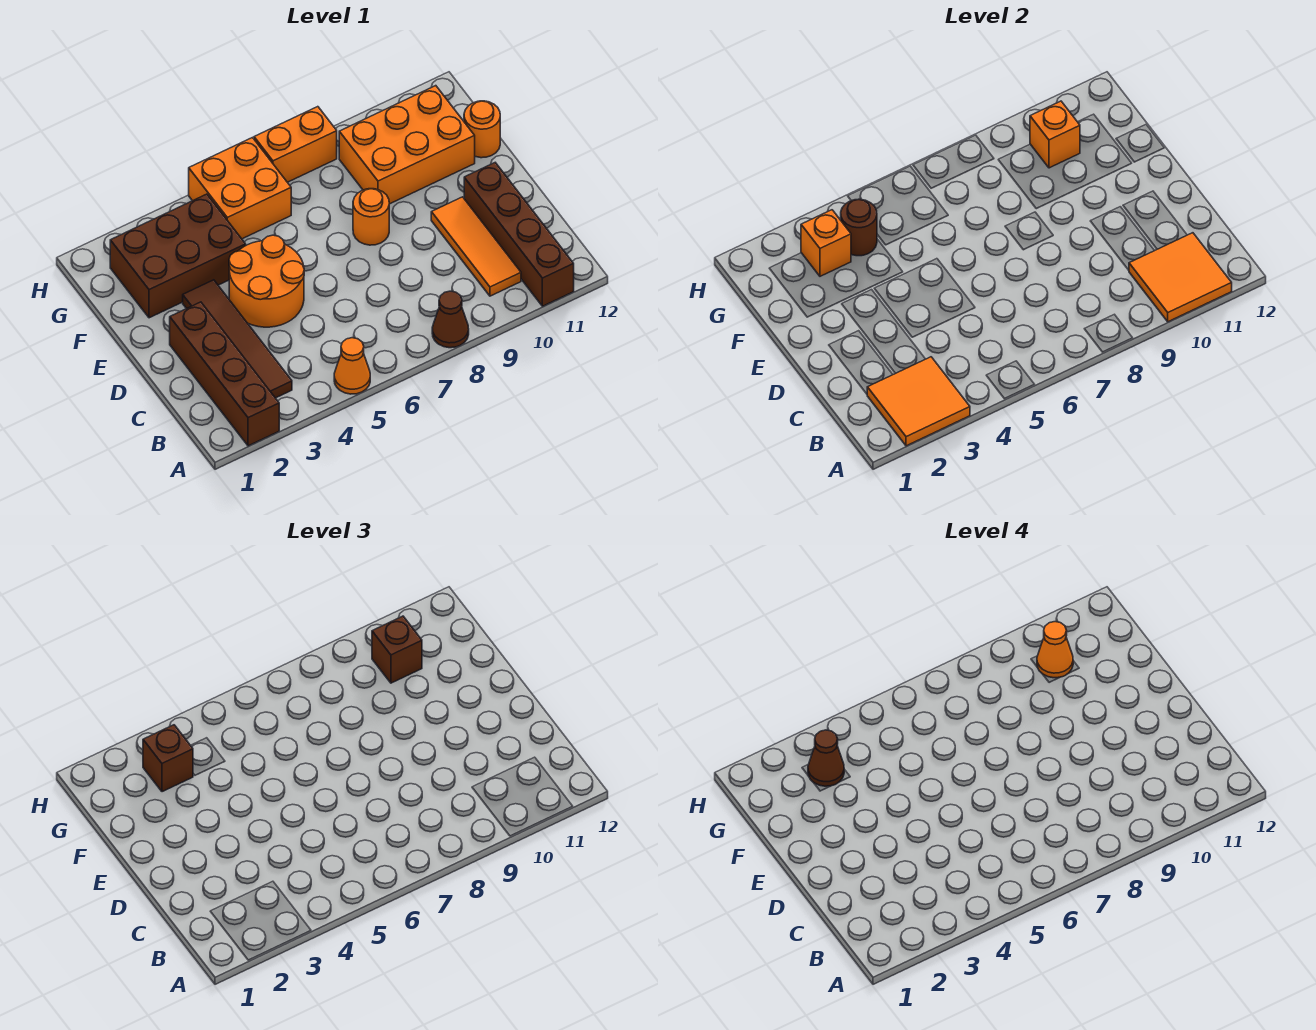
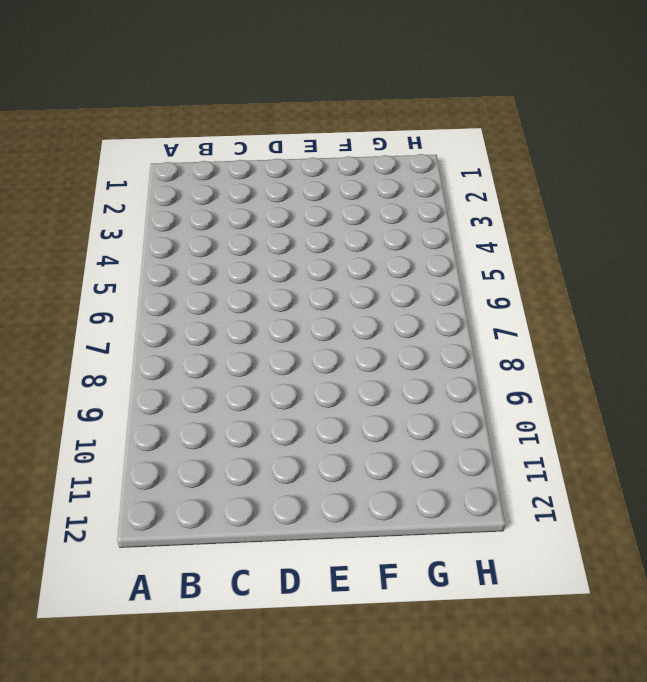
none -> brown brick A2:D2 level 1
none -> orange cone A5 level 1
none -> brown cone A8 level 1

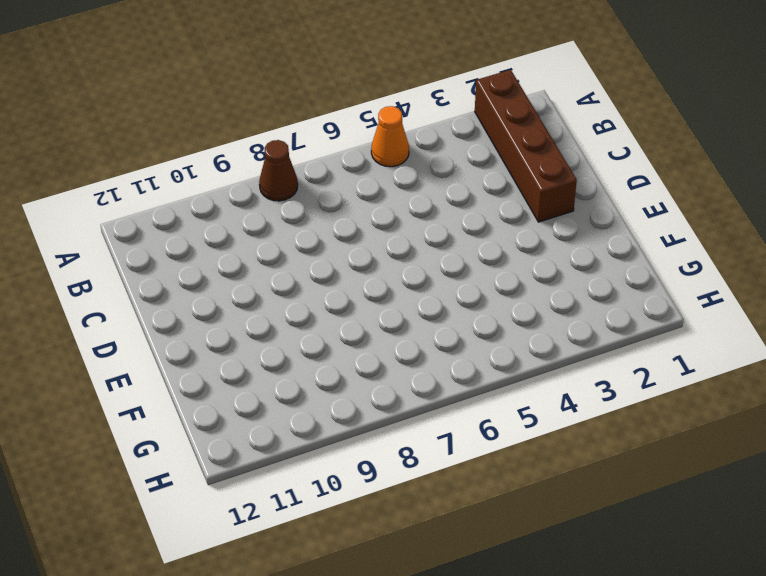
none -> brown brick A11:D11 level 1
none -> brown tile B3:E3 level 1
none -> orange tile B10:D10 level 1

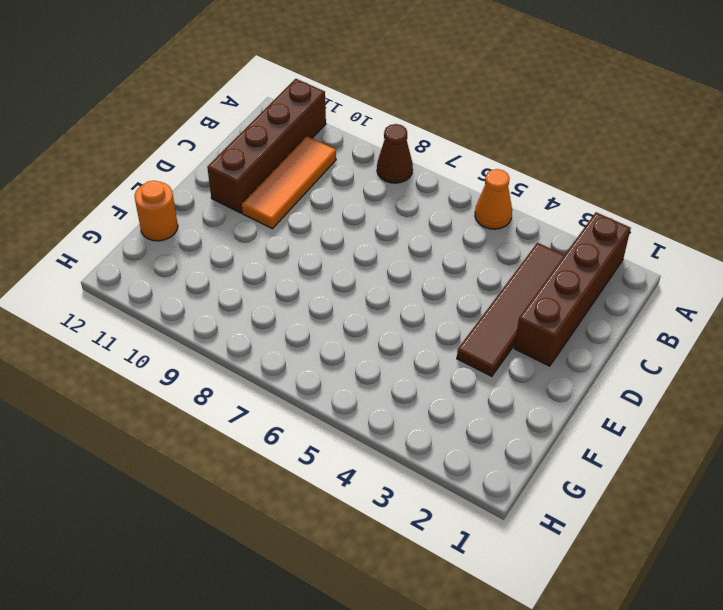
none -> orange round brick D4:E5 level 1
none -> orange round brick E8 level 1
none -> brown brick F2:G4 level 1

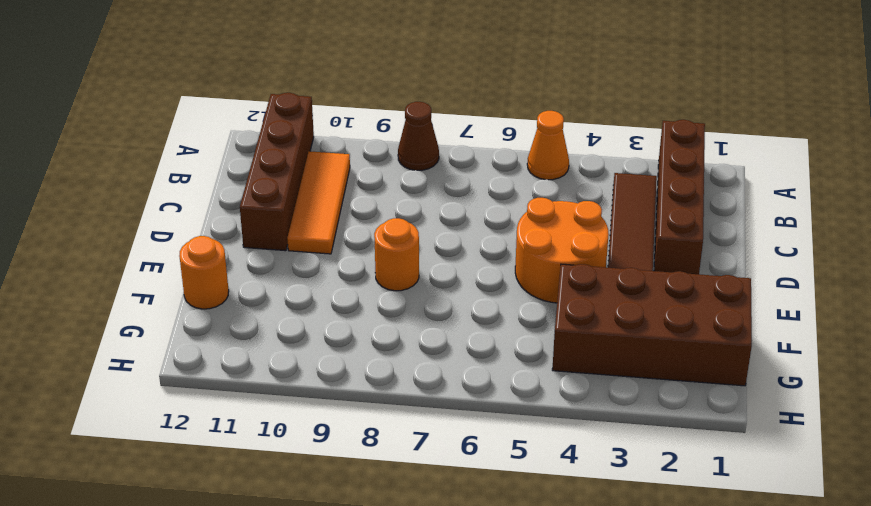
brown brick F1:G4 level 1 -> brown brick F2:G4 level 1
none -> orange brick F9:G11 level 1
none -> orange brick G5:H6 level 1
none -> orange brick H7:H8 level 1

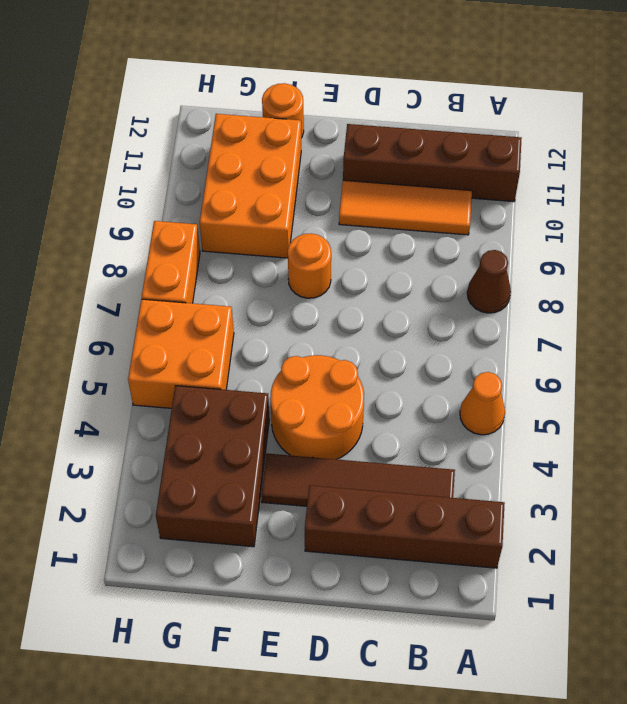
none -> orange tile A2:B3 level 2
none -> orange tile A10:B11 level 2
none -> orange brick G3 level 2

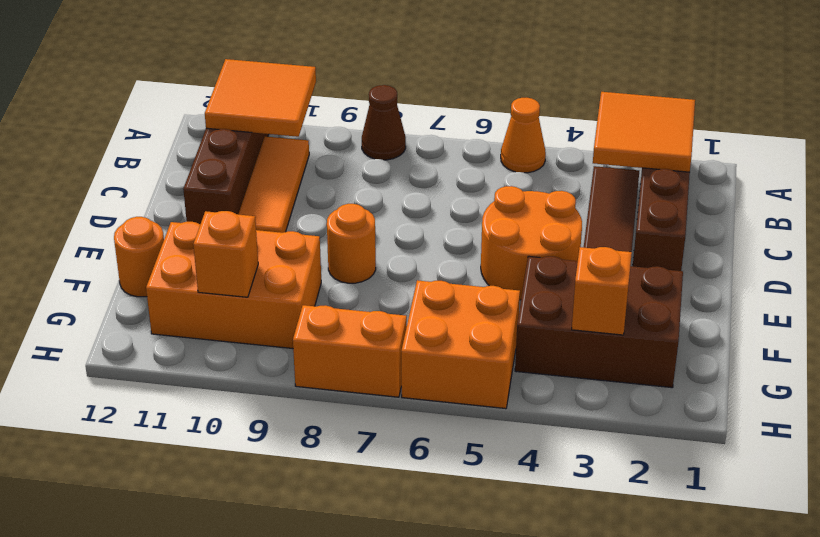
none -> brown round brick G4 level 2
none -> brown brick G3 level 3
none -> brown brick G10 level 3

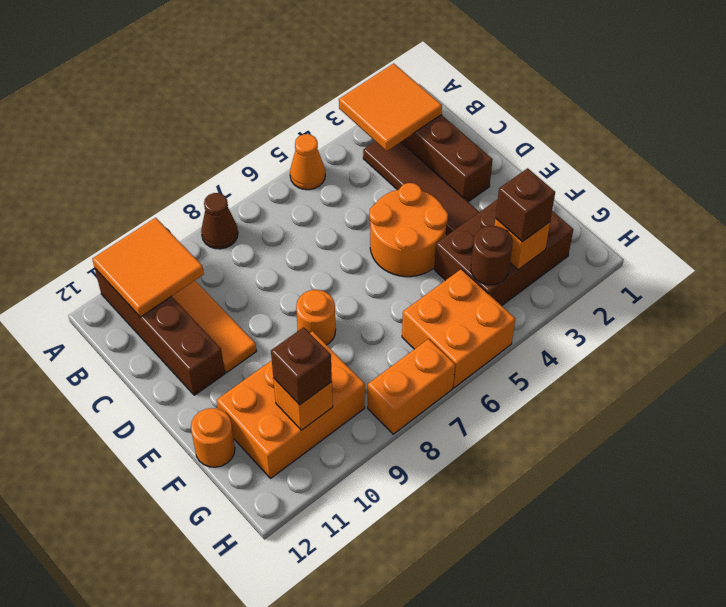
none -> brown cone G3 level 4
none -> orange cone G10 level 4

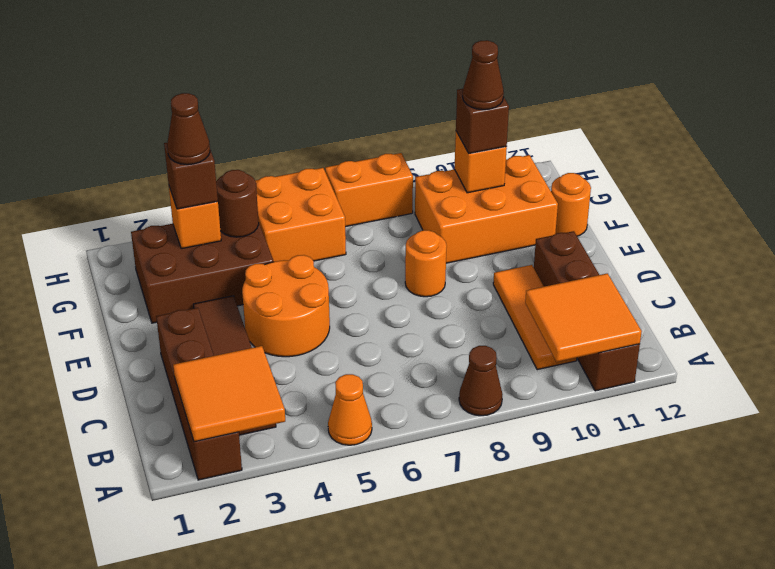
brown cone G10 level 4 -> orange cone G10 level 4

